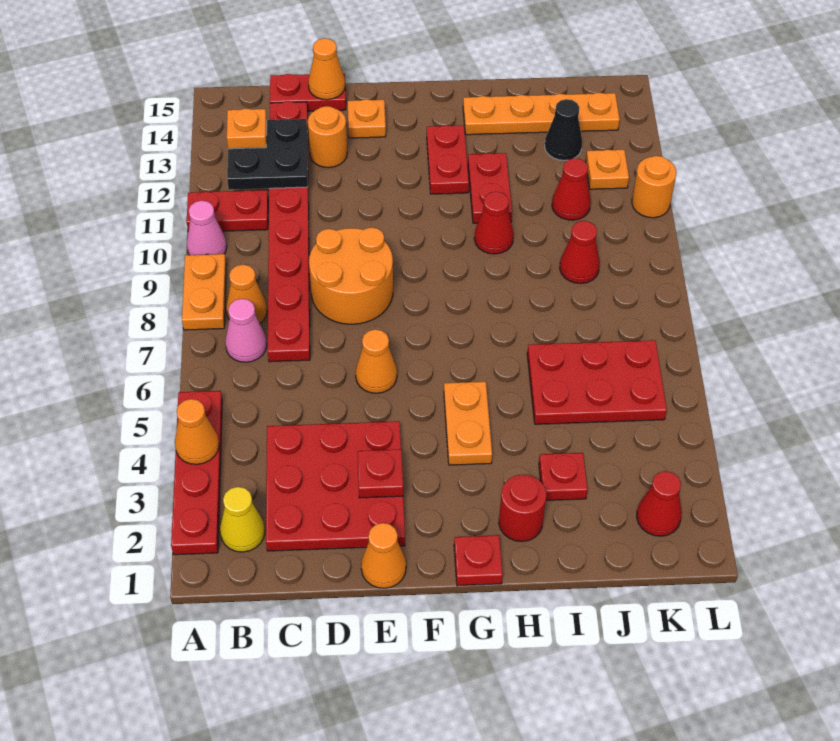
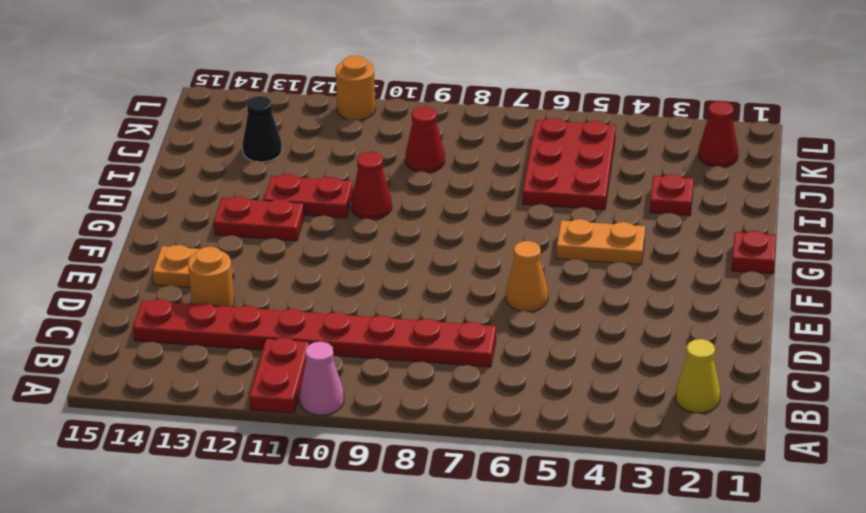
none -> red plate A2:A5 level 1
none -> orange plate A8:A9 level 1
none -> pink cone B7 level 1
none -> orange cone B8 level 1

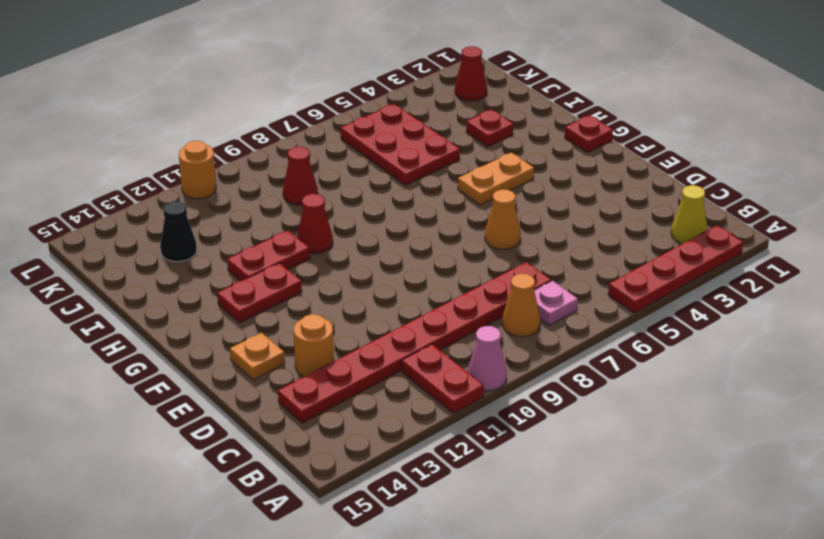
pink plate B7 level 1 -> pink cone B7 level 1
none -> orange plate A8:A9 level 1
none -> red plate C2:E4 level 1
none -> red plate C15:D15 level 1
none -> orange round brick D8:E9 level 1

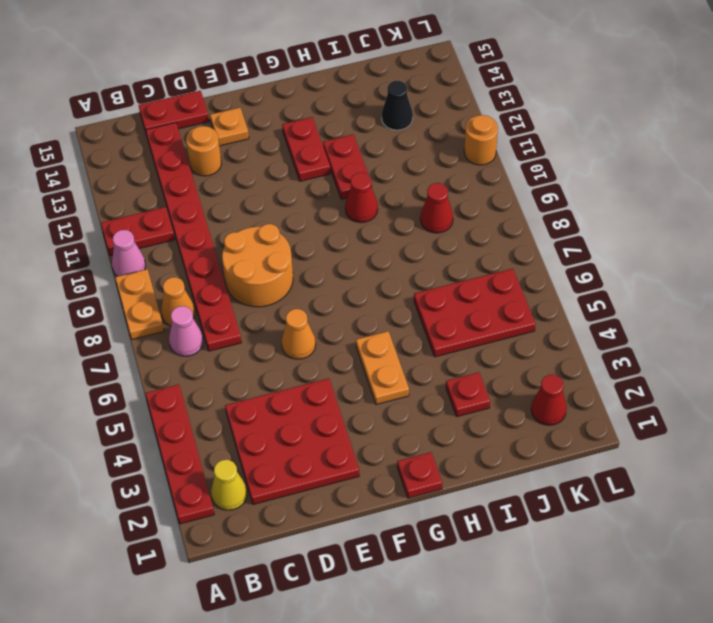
none -> orange cone E1 level 1
none -> red round brick H2 level 1
none -> orange plate H14:K14 level 1
none -> red cone J11 level 1

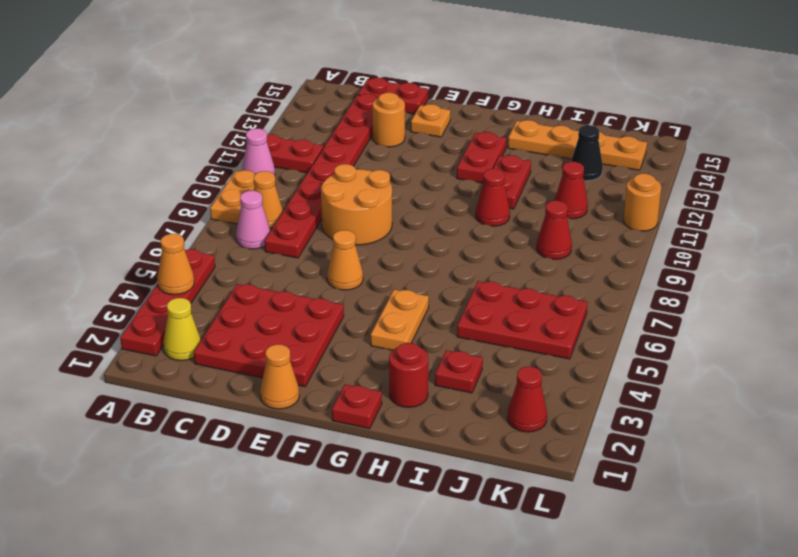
none -> orange plate K12 level 1
none -> black plate B12:C13 level 2
none -> orange cone D15 level 2
none -> red plate E3 level 2

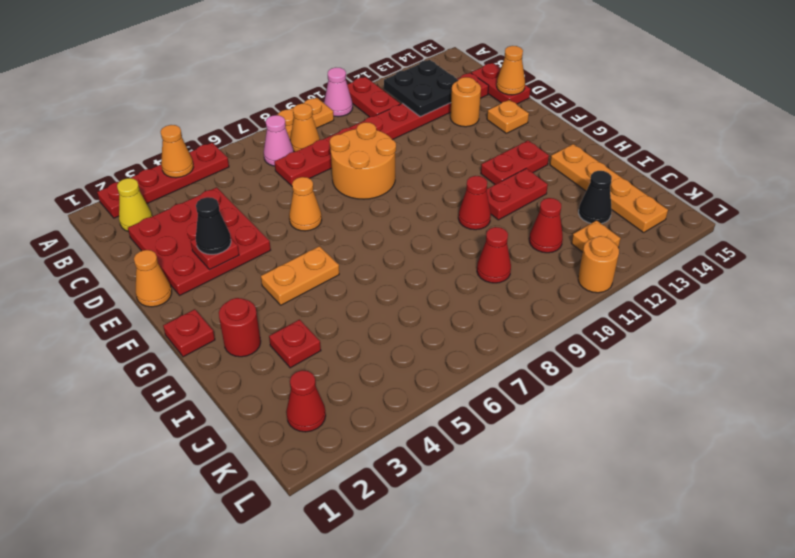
black cone E3 level 3 -> none
none -> red plate I5:K6 level 1
none -> orange plate B13 level 3

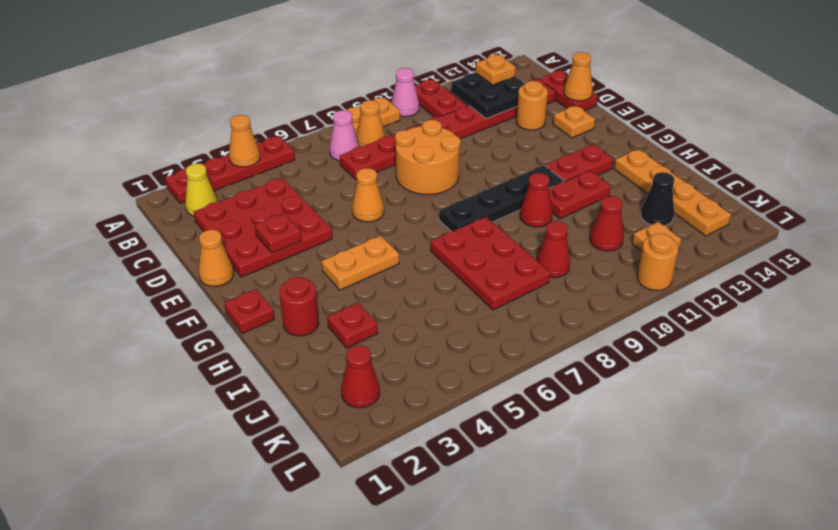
black plate G8:G11 level 1 -> none
red plate H7:J8 level 1 -> red plate I5:K6 level 1

